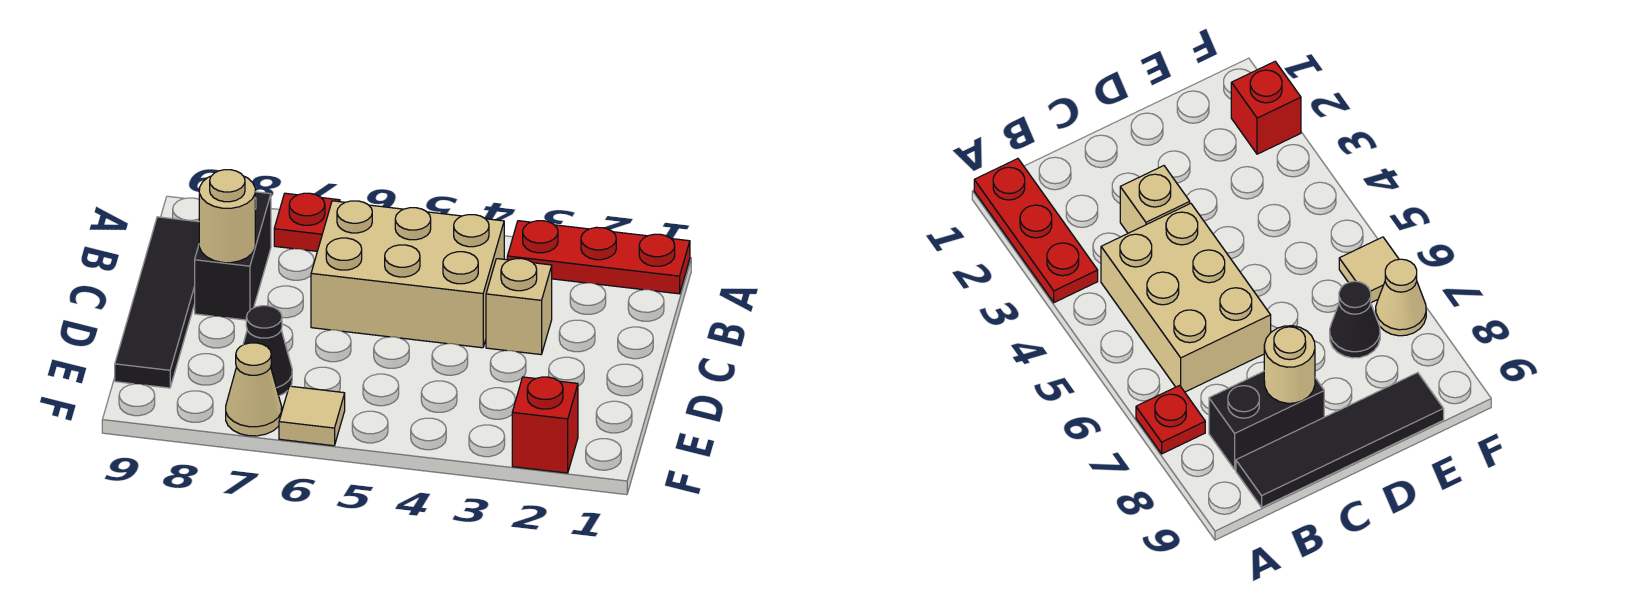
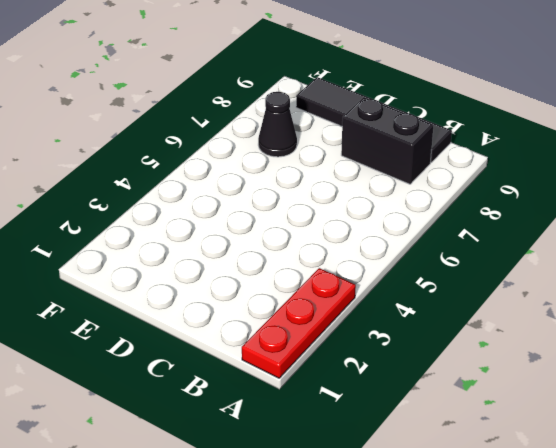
none -> red plate A7 level 1
none -> tan brick B4:C6 level 1

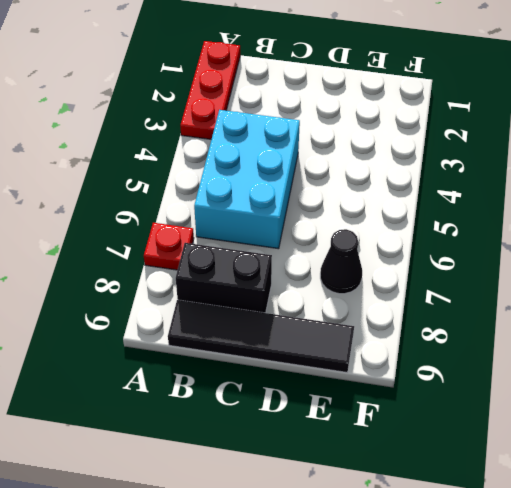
cyan brick B4:C6 level 1 -> tan brick B4:C6 level 1
none -> tan brick C3 level 1
none -> red brick F2 level 1

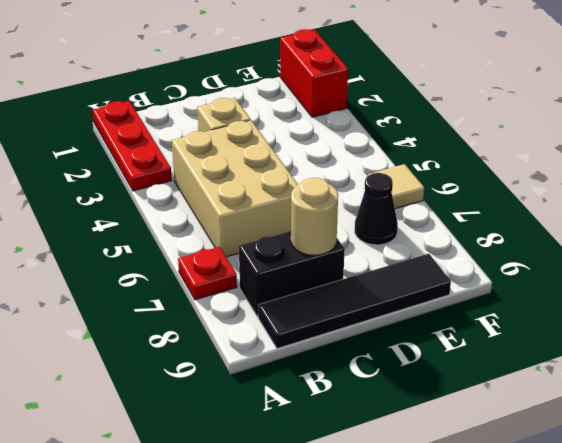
red brick F1:F2 level 1 -> red brick F2 level 1
none -> tan cone F7 level 1

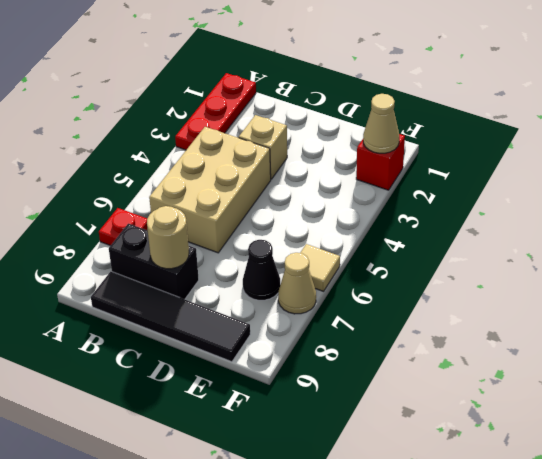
tan cone F2 level 2 -> none

